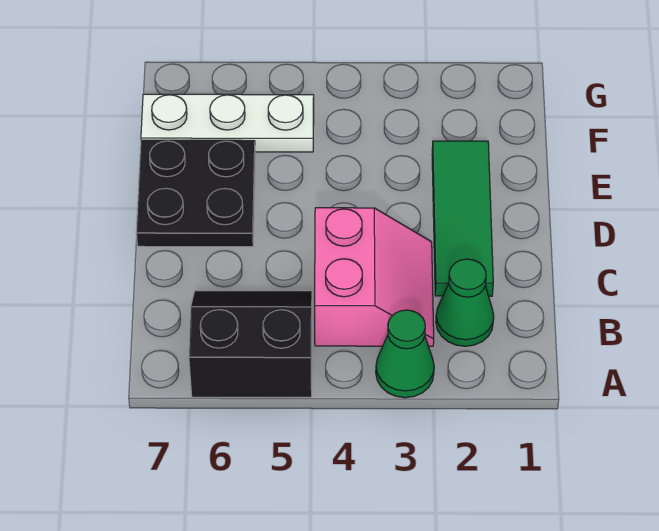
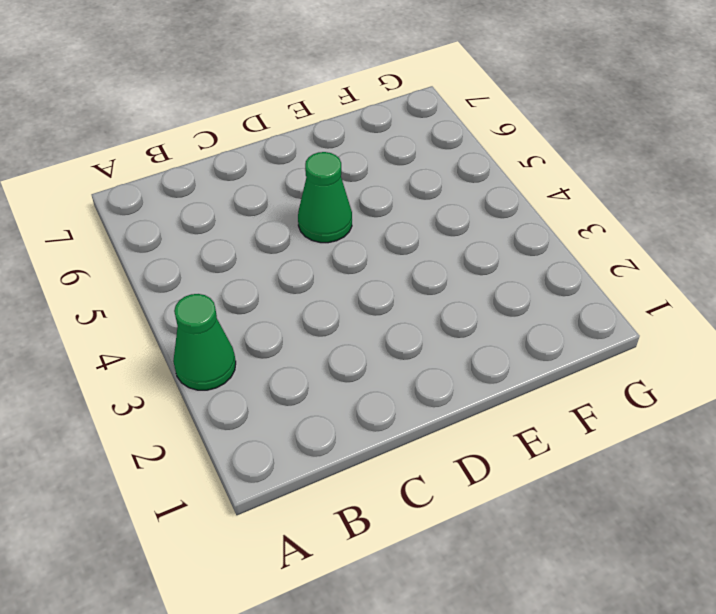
green cone D5 level 1 -> green cone B2 level 1
none -> black slope A5:B6 level 1 top A
none -> pink slope B3:C4 level 1 top 4

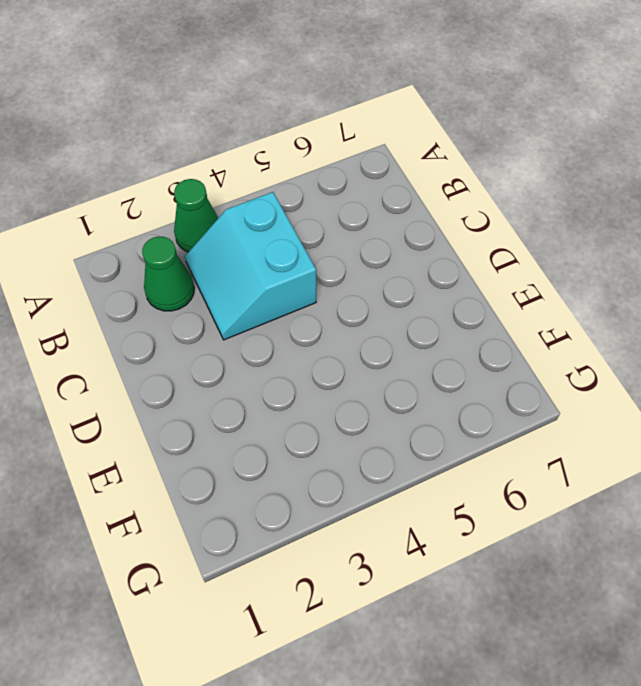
cyan slope B3:C4 level 1 top 4 -> pink slope B3:C4 level 1 top 4
none -> black slope A5:B6 level 1 top A
none -> green tile C2:E2 level 1

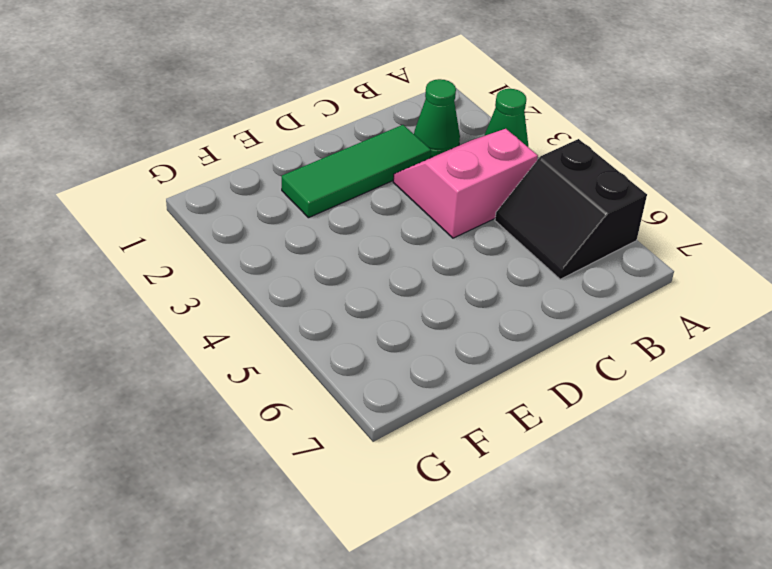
none -> black plate D6:E7 level 1
none -> white plate F5:F7 level 1

